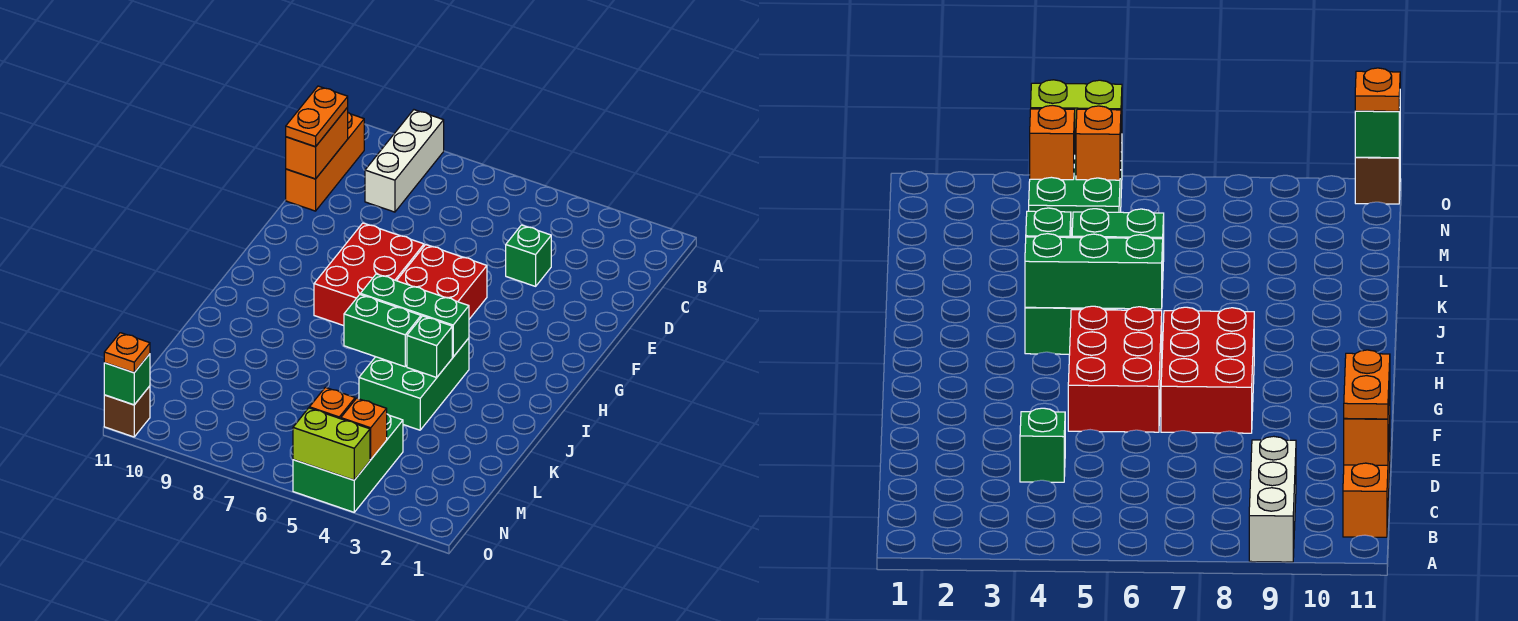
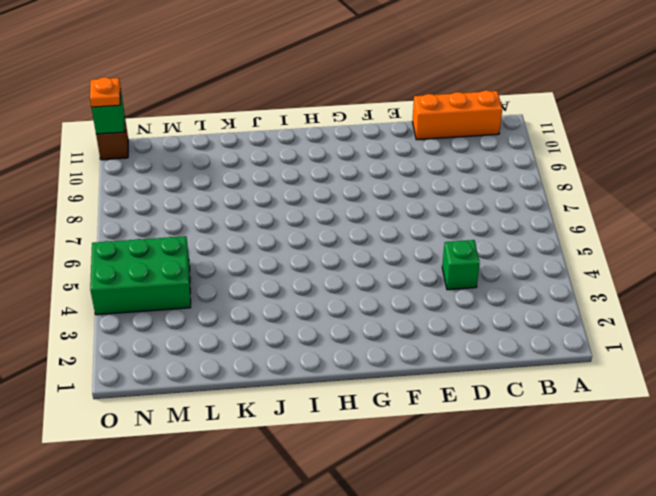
none -> white brick A9:C9 level 1
none -> red brick F5:H6 level 1
none -> red brick F7:H8 level 1

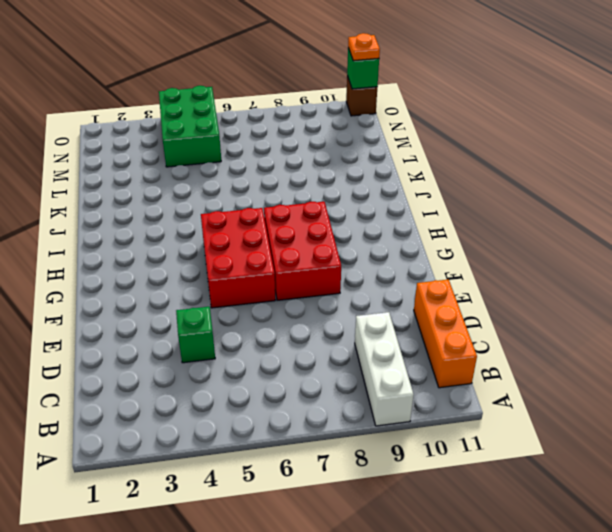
none -> green brick I4:K5 level 1
none -> orange brick C11:D11 level 2
none -> green brick I4:I6 level 2

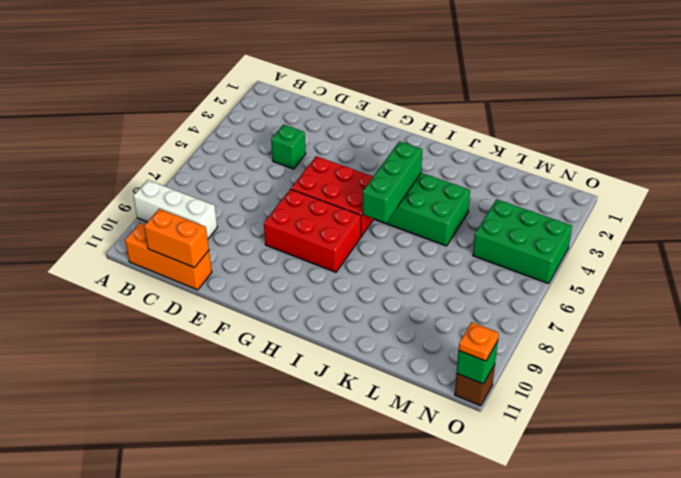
none -> green brick J4 level 2
none -> green brick J5:J6 level 2
none -> orange brick N4 level 2

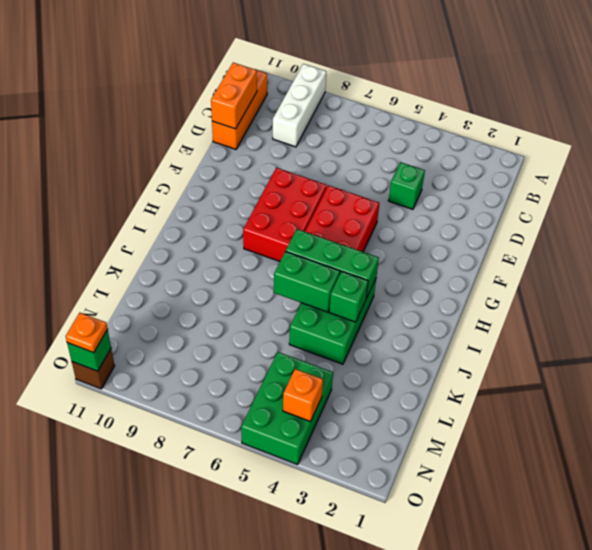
none -> orange brick N5 level 2
none -> lime brick O4:O5 level 2
none -> orange plate C11:D11 level 3

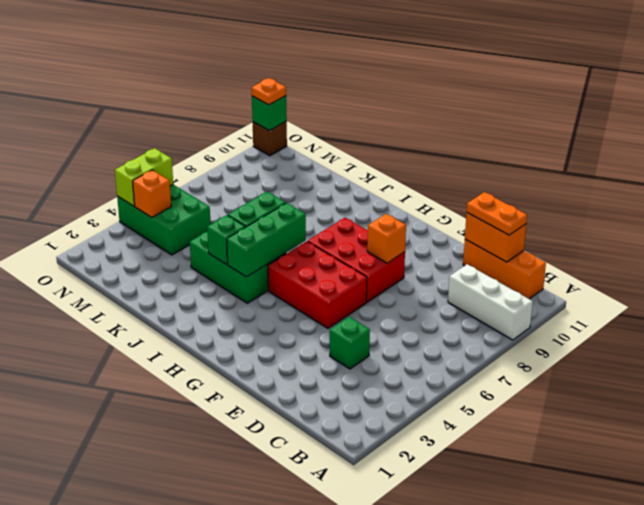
orange brick F8 level 2 -> orange brick N5 level 2

